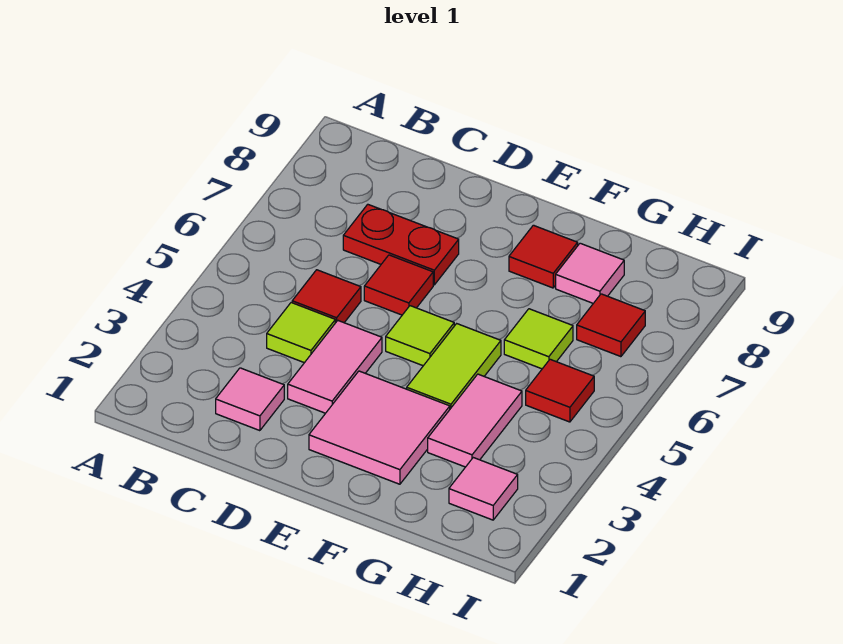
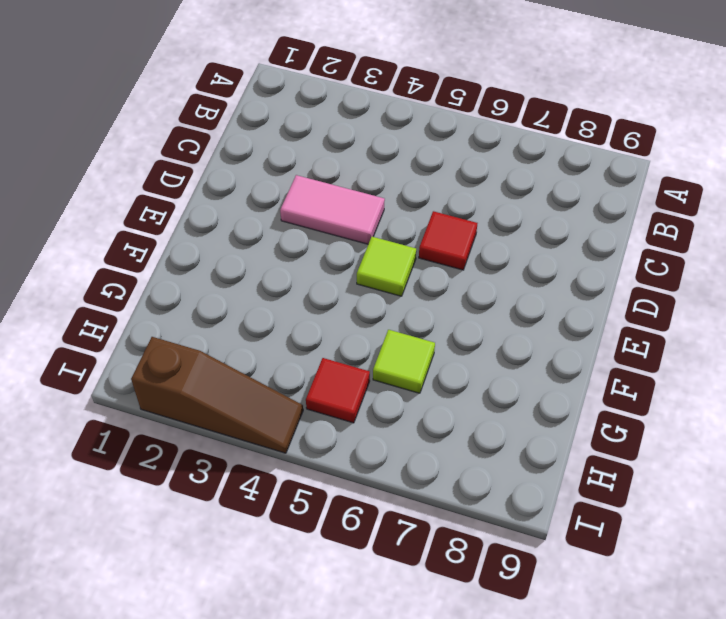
brown slope I2:I4 level 1 top 2 -> none
none -> pink tile C2 level 1
none -> lime tile C4 level 1
none -> red tile C5 level 1

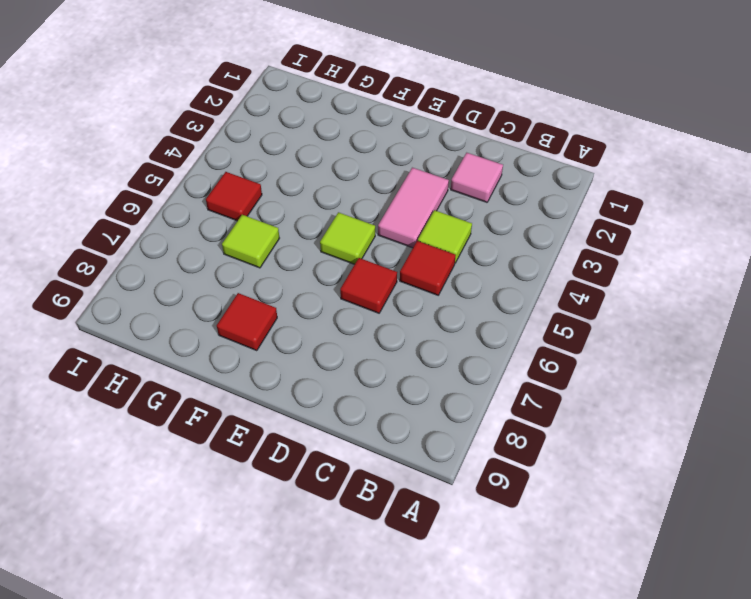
none -> red plate C7:D7 level 1
none -> pink tile E2:F3 level 1
none -> lime tile F4:F5 level 1

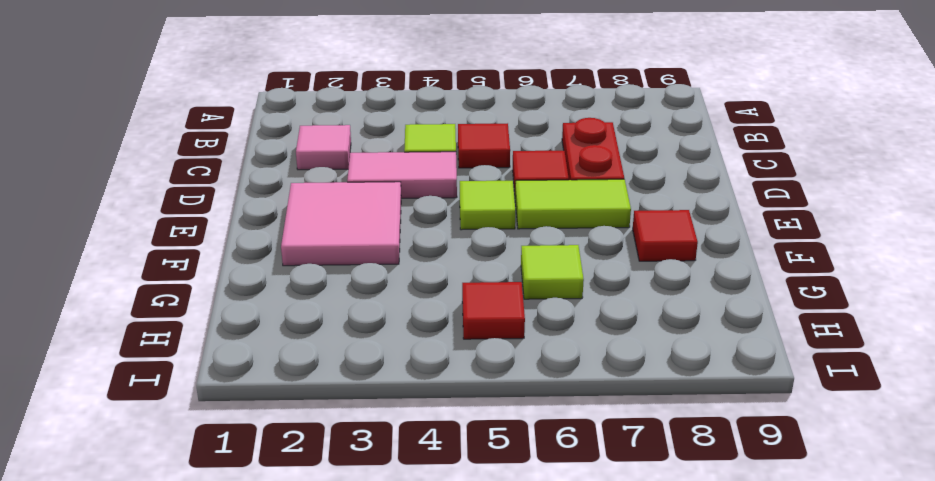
lime tile E6:E7 level 1 -> lime tile F4:F5 level 1
none -> pink tile G3:G4 level 1
none -> pink tile G8 level 1
none -> pink tile H2 level 1

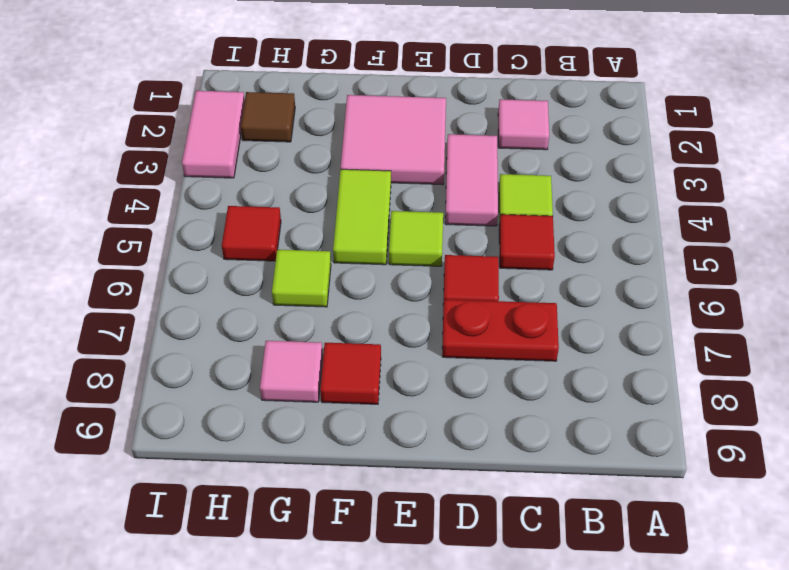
brown tile H2 level 1 -> pink tile H2 level 1
pink tile I2:I3 level 1 -> pink tile G3:G4 level 1
none -> red tile H7 level 1

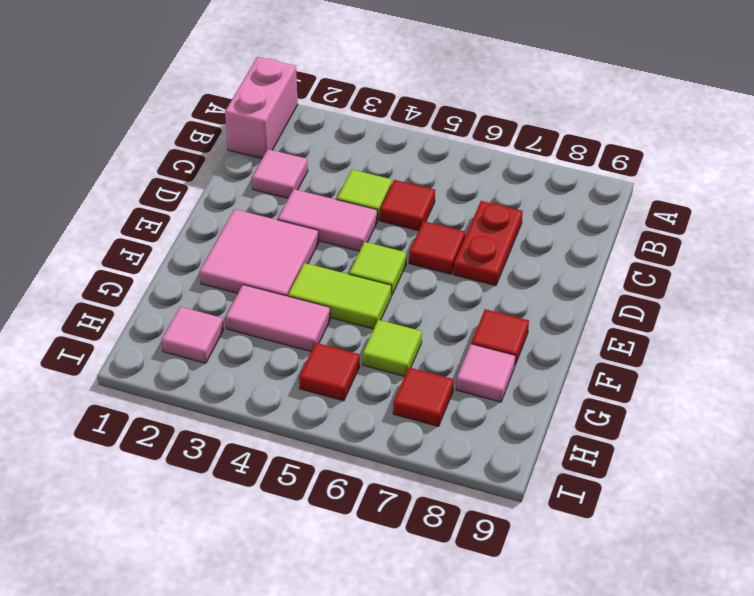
pink brick A1:B1 level 1 -> none

